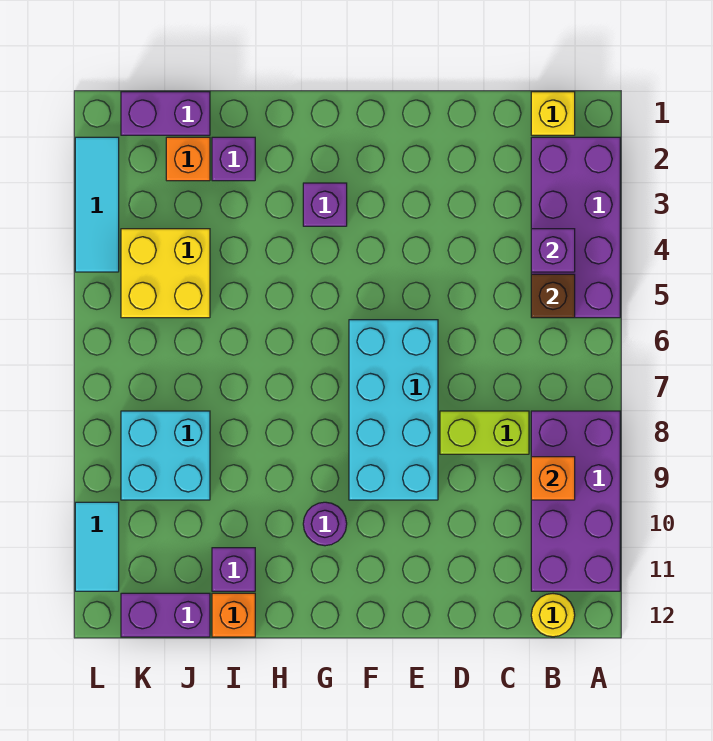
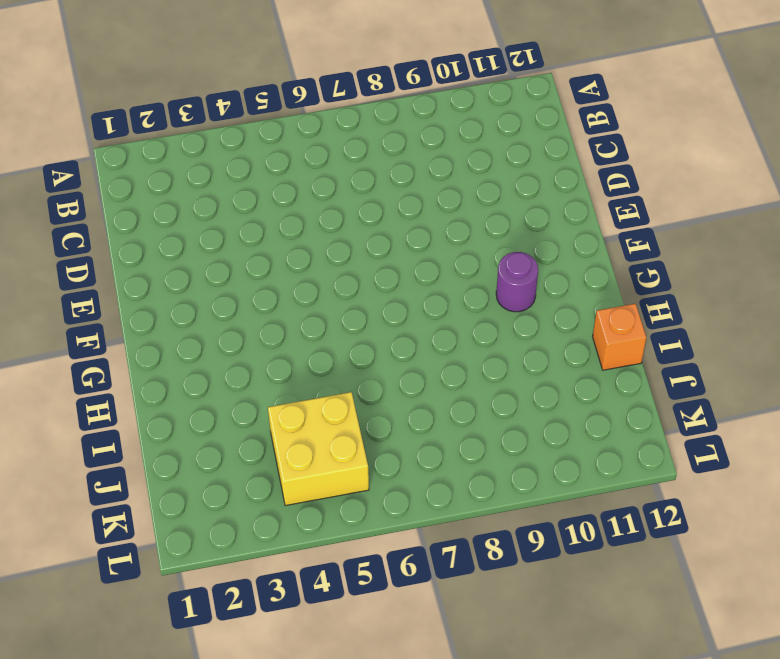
none -> purple brick A2:B5 level 1
none -> purple brick A8:B11 level 1
none -> yellow brick B1 level 1

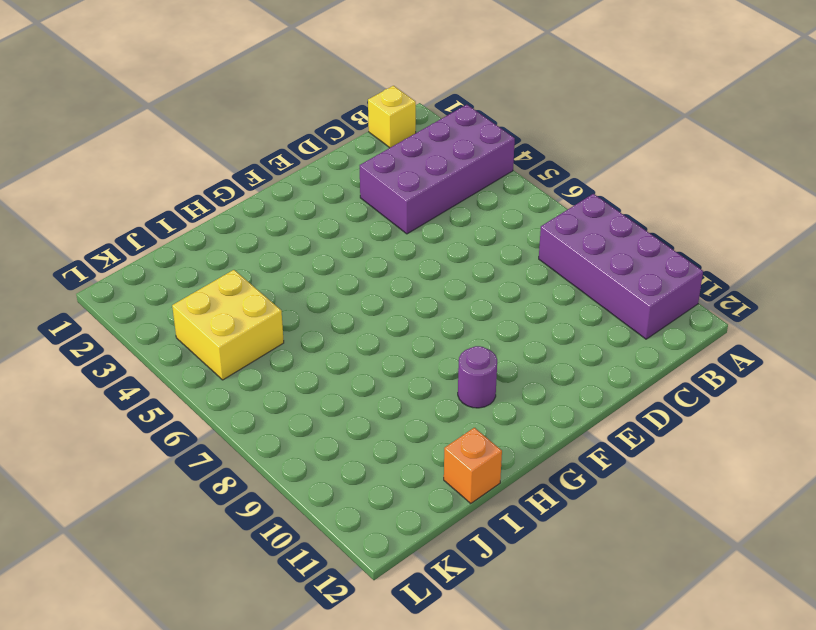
purple brick A3:D4 level 1 -> purple brick A2:B5 level 1
none -> yellow round brick B12 level 1
none -> lime brick C8:D8 level 1
none -> cyan brick E6:F9 level 1

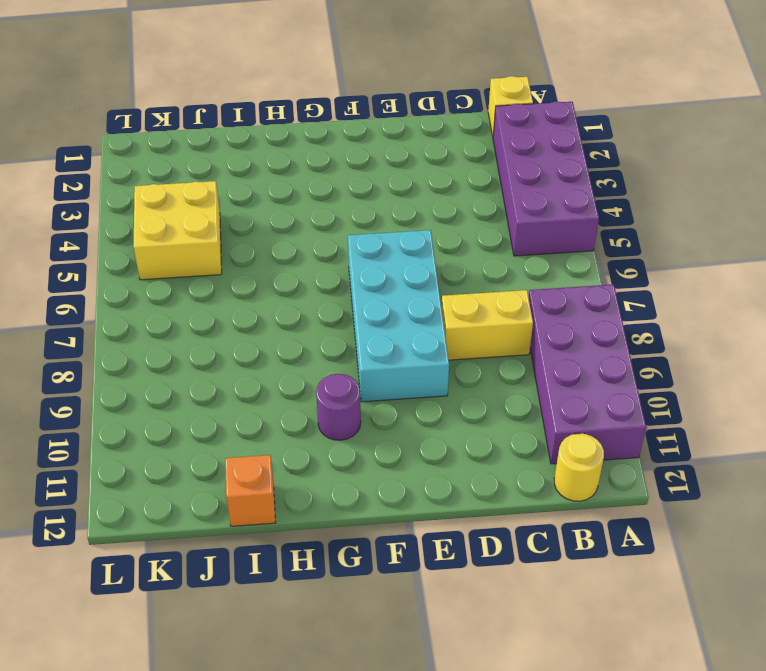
yellow brick C8:D8 level 1 -> lime brick C8:D8 level 1
none -> purple brick G3 level 1
none -> purple brick I2 level 1
none -> purple brick I11 level 1

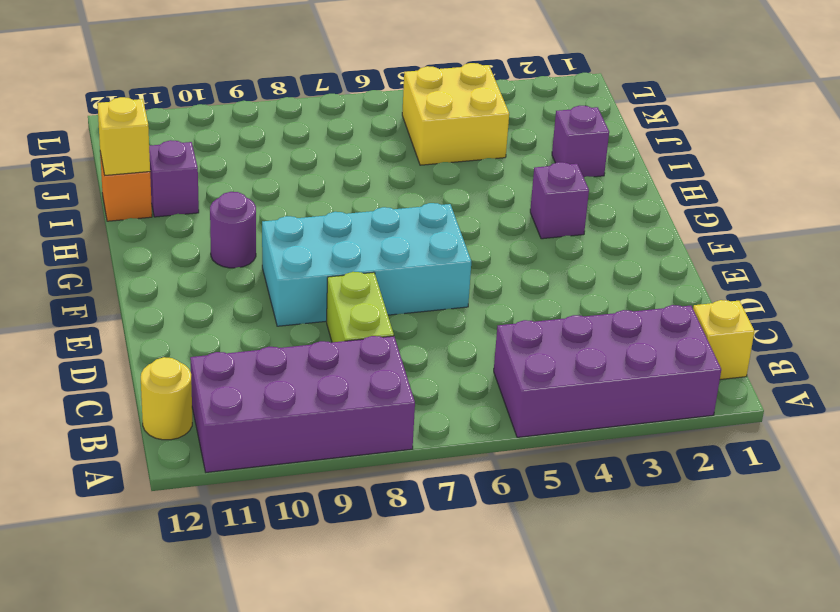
yellow brick I12 level 2 -> none
none -> purple brick J1:K1 level 1
none -> orange brick J2 level 1
none -> cyan brick J8:K9 level 1

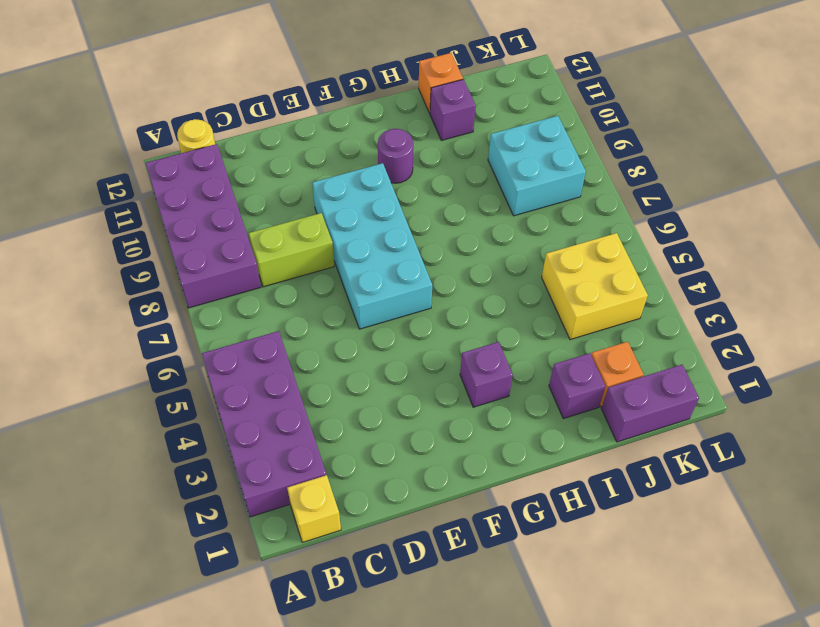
none -> purple brick J12:K12 level 1
none -> cyan tile L2:L4 level 1
none -> cyan tile L10:L11 level 1

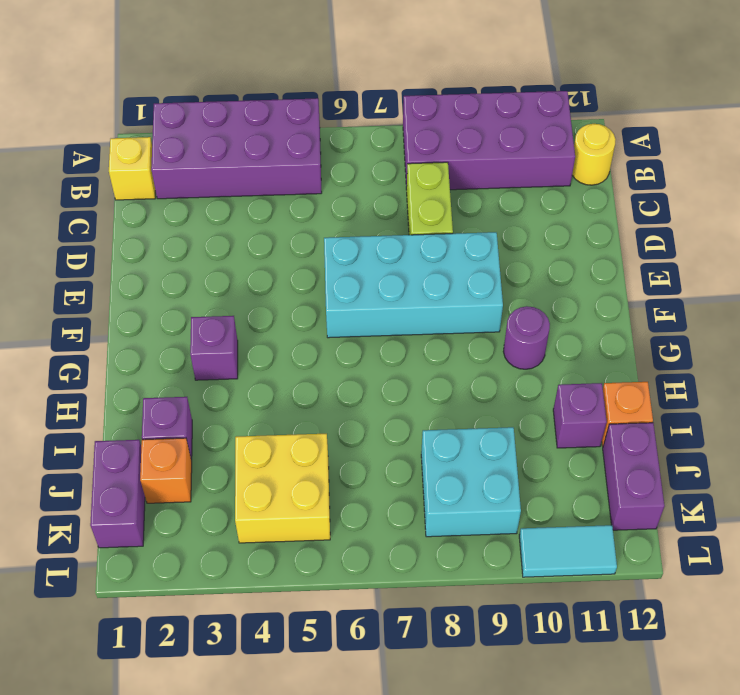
none -> cyan tile L2:L4 level 1
none -> purple brick B4 level 2
none -> brown brick B5 level 2

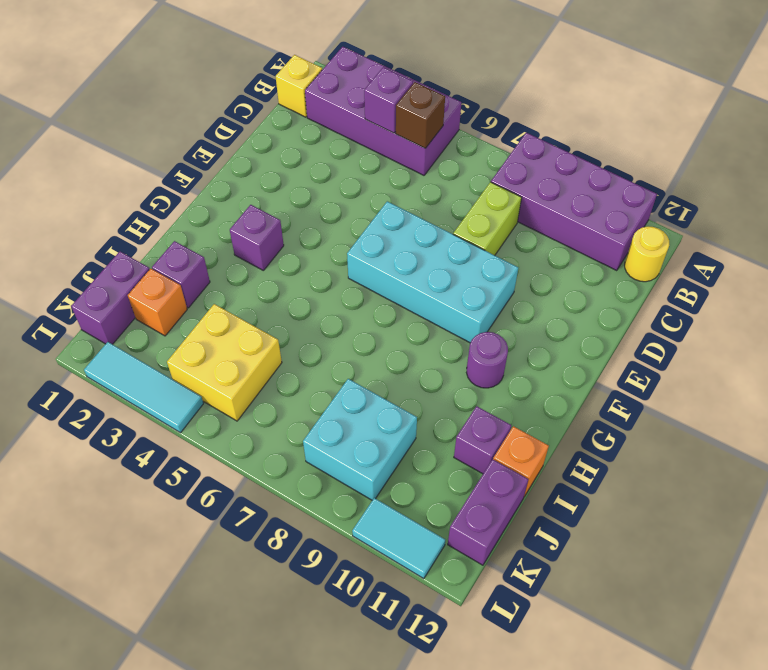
none -> orange brick B9 level 2

